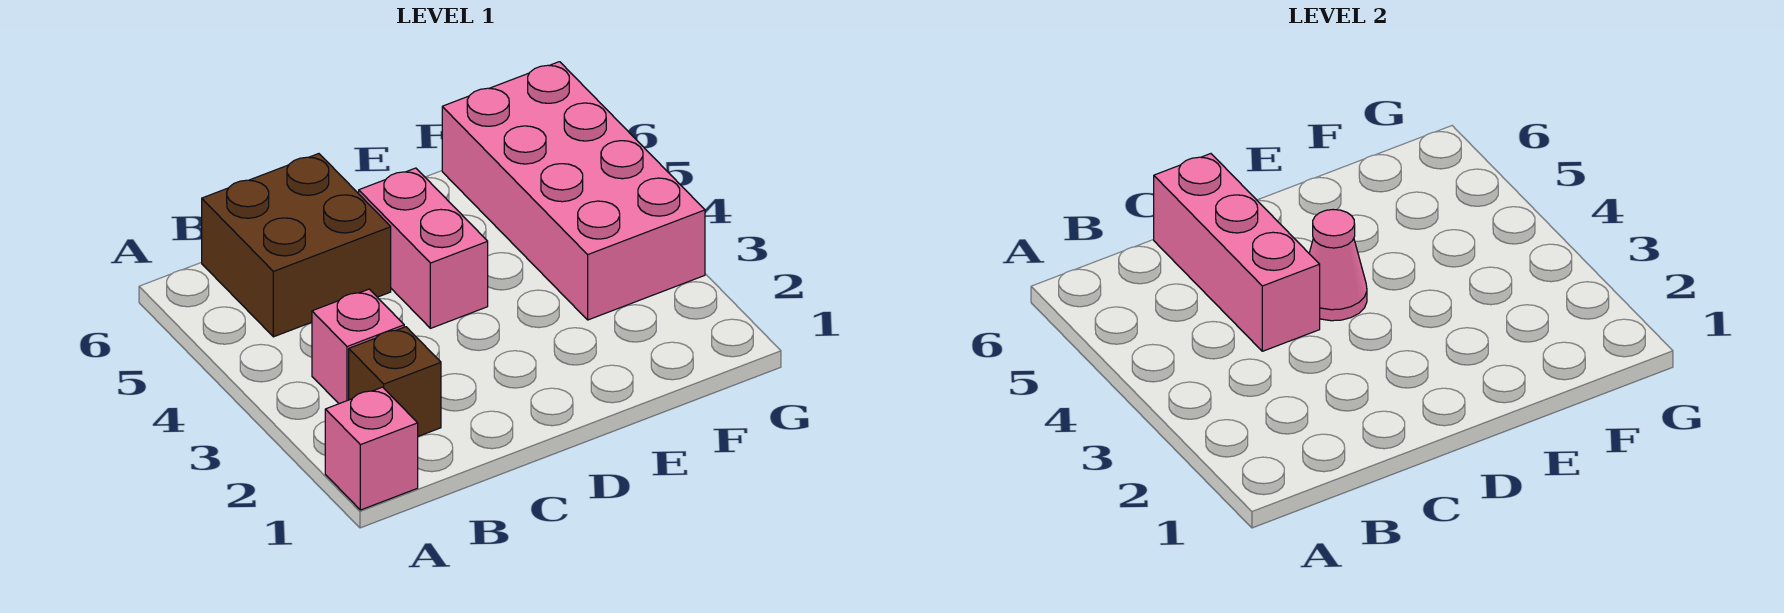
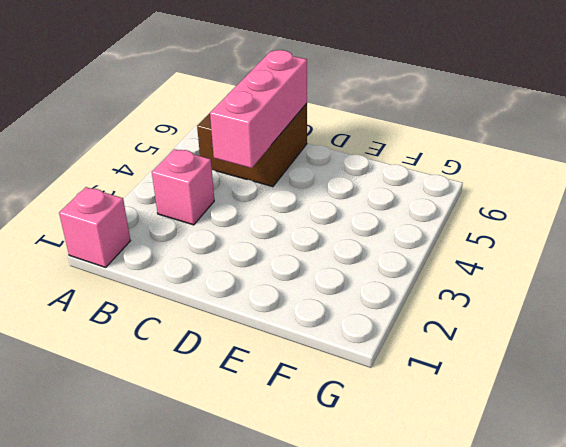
none -> brown brick B2 level 1
none -> pink brick D4:D5 level 1

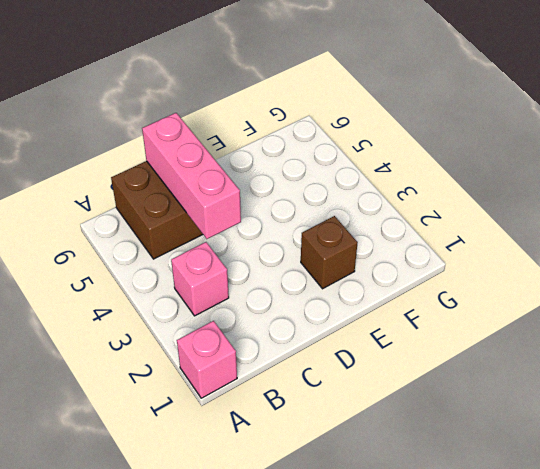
brown brick E2 level 1 -> brown brick B2 level 1
none -> pink brick D4:D5 level 1
none -> pink brick F3:G6 level 1

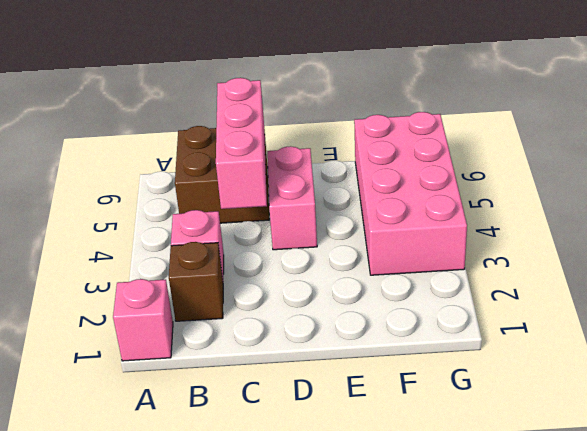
none -> pink cone D4 level 2

